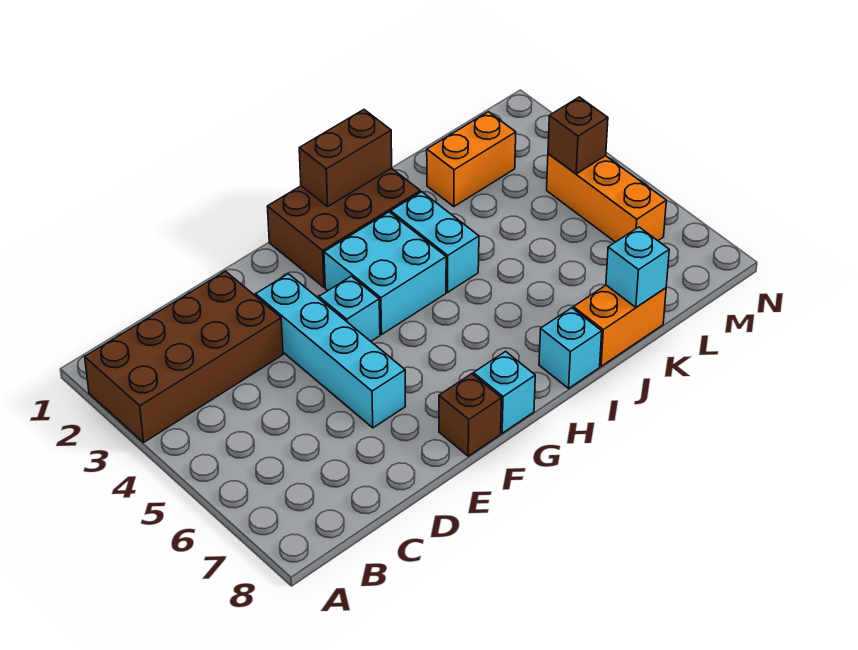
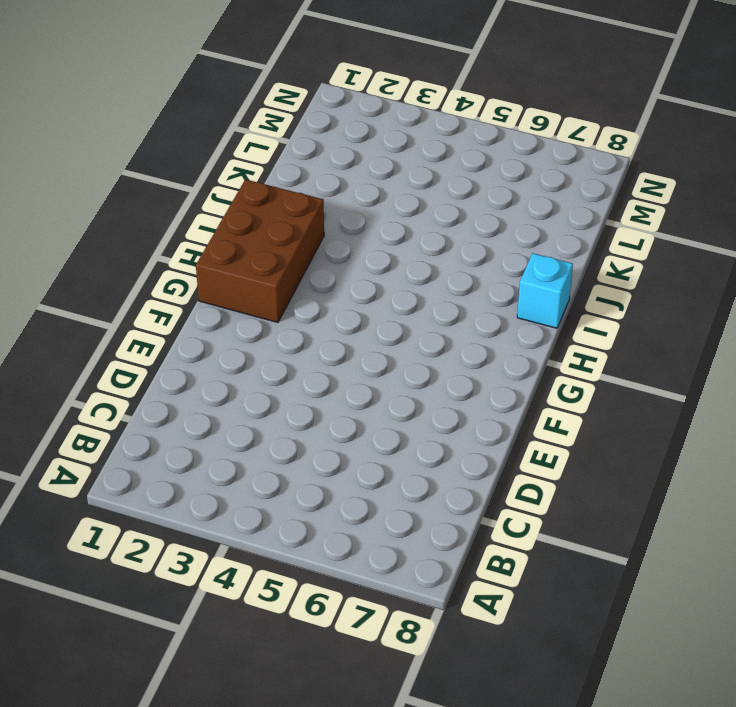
none -> brown brick A2:D3 level 1
none -> cyan brick E3:E6 level 1
none -> cyan brick F4 level 1

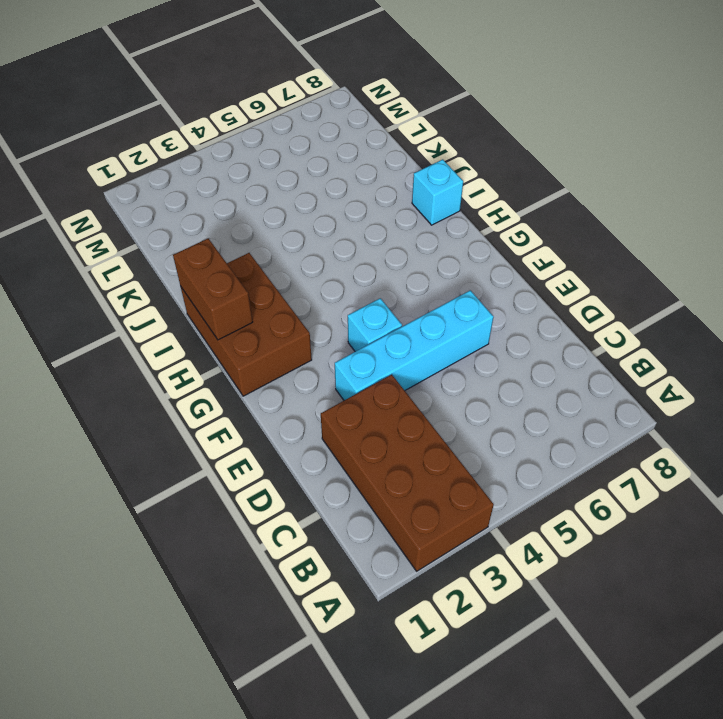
none -> brown brick F8 level 1
none -> cyan brick G3:H4 level 1
none -> cyan brick G8 level 1

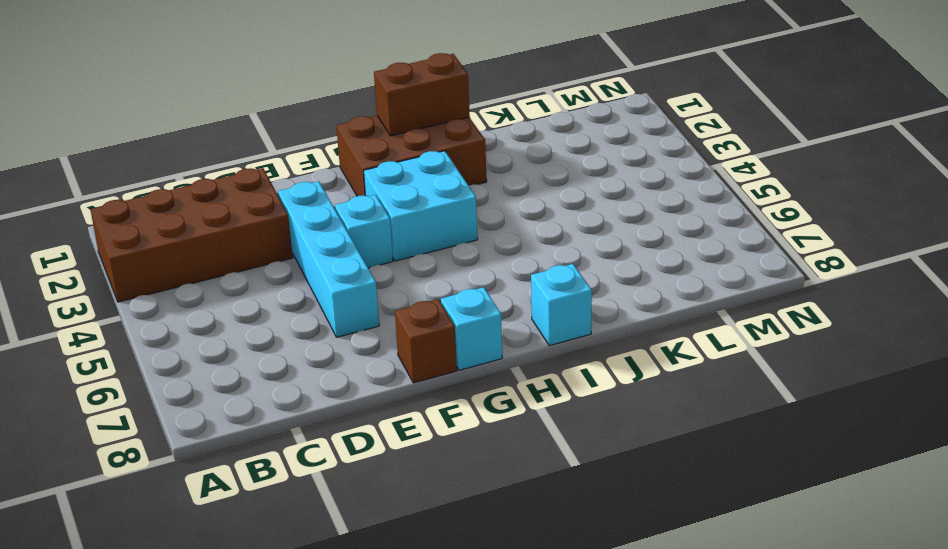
none -> cyan brick I3:I4 level 1
none -> orange brick J8:K8 level 1
none -> orange brick K2:L2 level 1

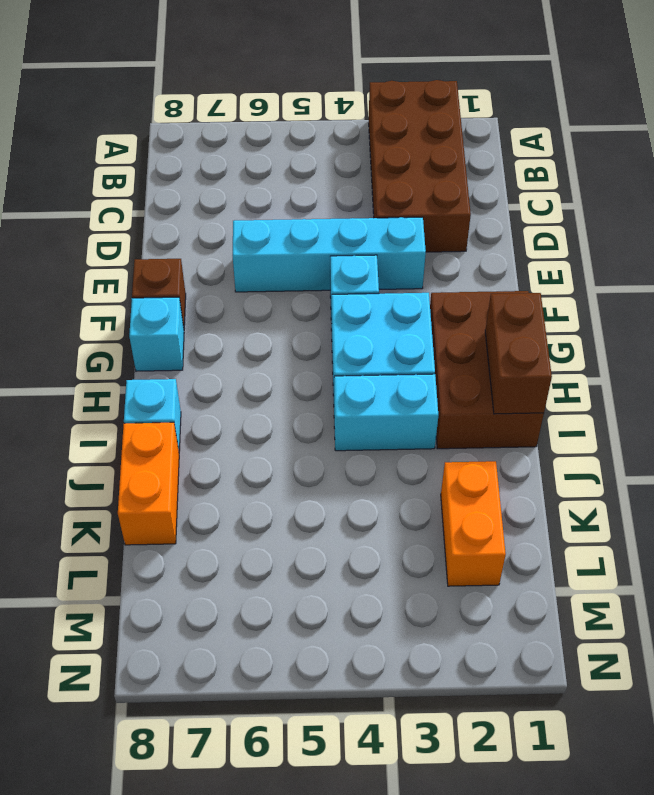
none -> orange brick M4:M6 level 1
none -> cyan brick K8 level 2
none -> brown brick M4 level 2

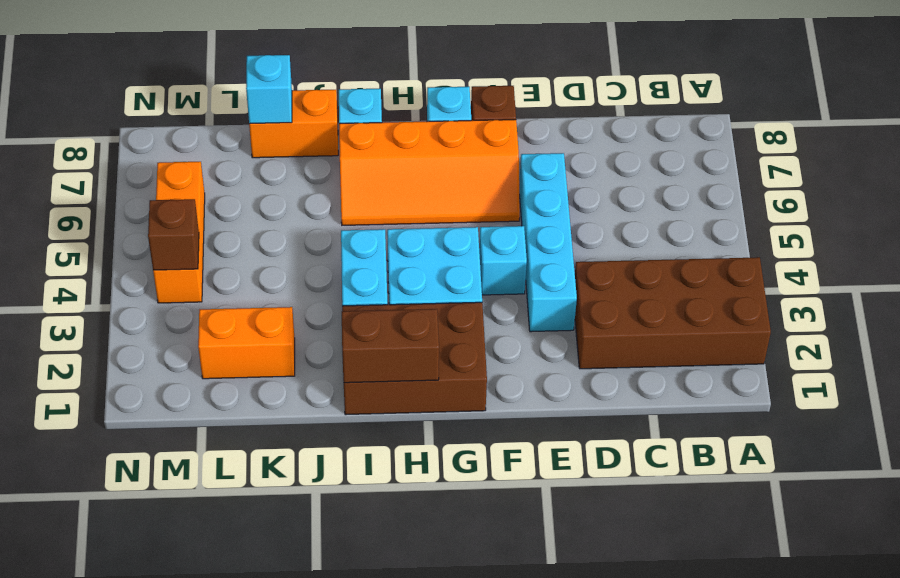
orange slope F6:I7 level 1 top 7 -> none

